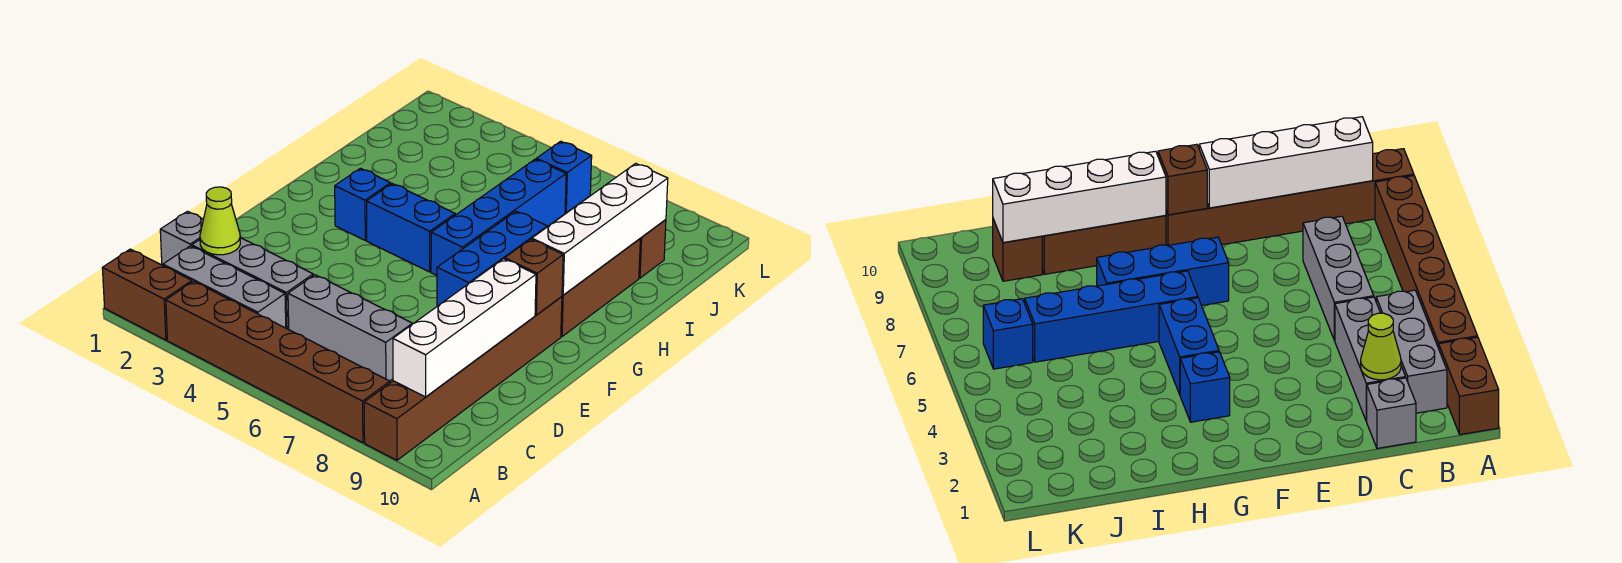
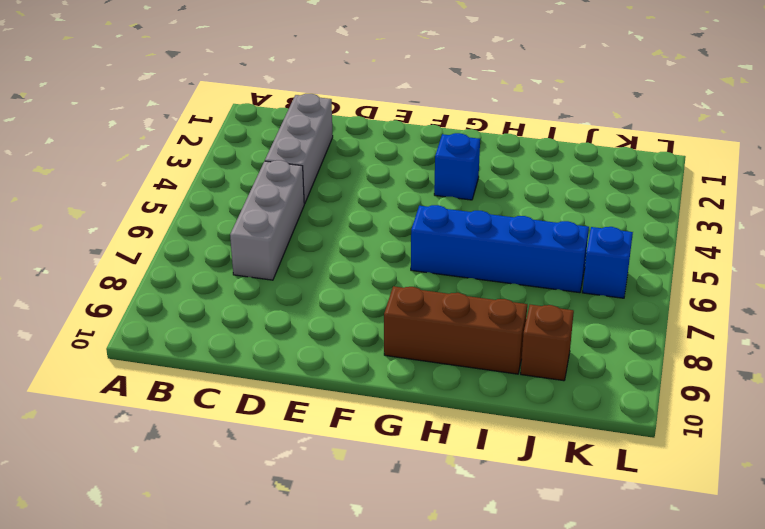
none -> brown brick A1:A2 level 1
none -> brown brick A3:A8 level 1
none -> brown brick A9:F9 level 1

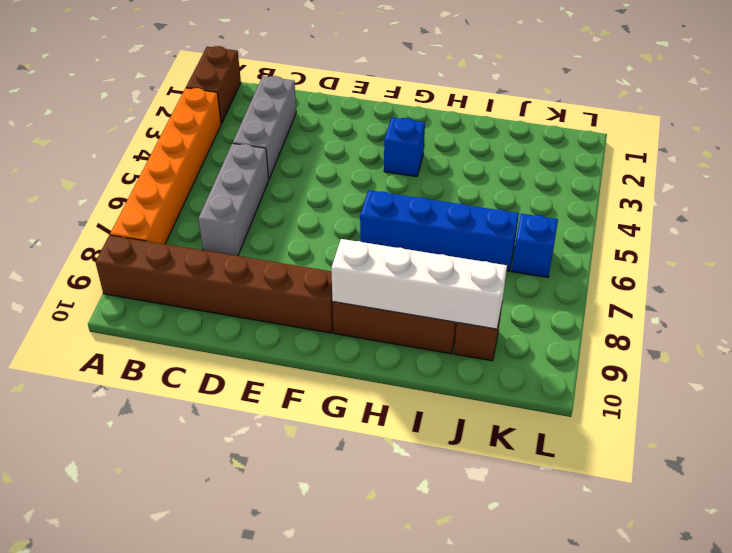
orange brick A3:A8 level 1 -> brown brick A3:A8 level 1
none -> grey brick B2:B4 level 1
none -> grey brick C1 level 1
none -> blue brick F7:H7 level 1

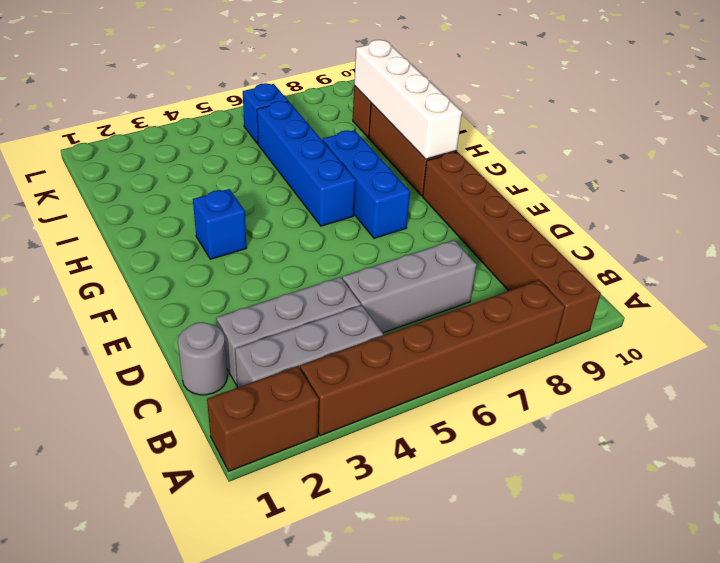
grey round brick C1 level 1 -> grey brick C1 level 1
none -> blue brick G4:G5 level 1
none -> white brick B9:E9 level 2
none -> lime cone C2 level 2

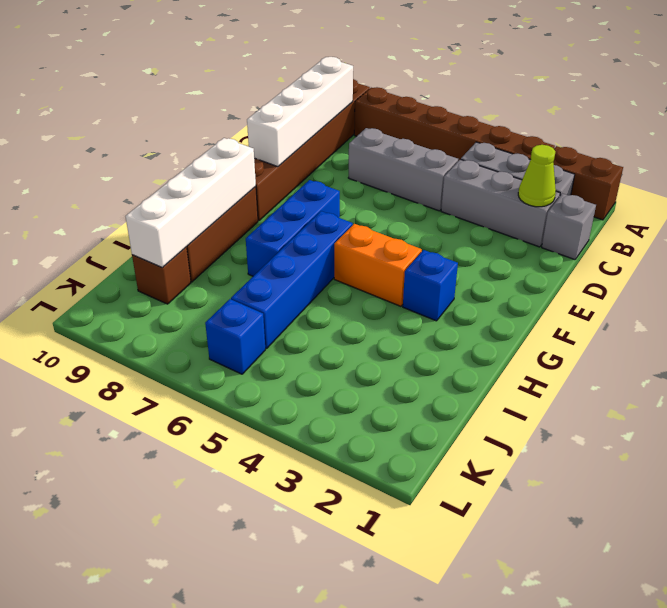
orange brick G4:G5 level 1 -> blue brick G4:G5 level 1
none -> brown brick F9 level 2

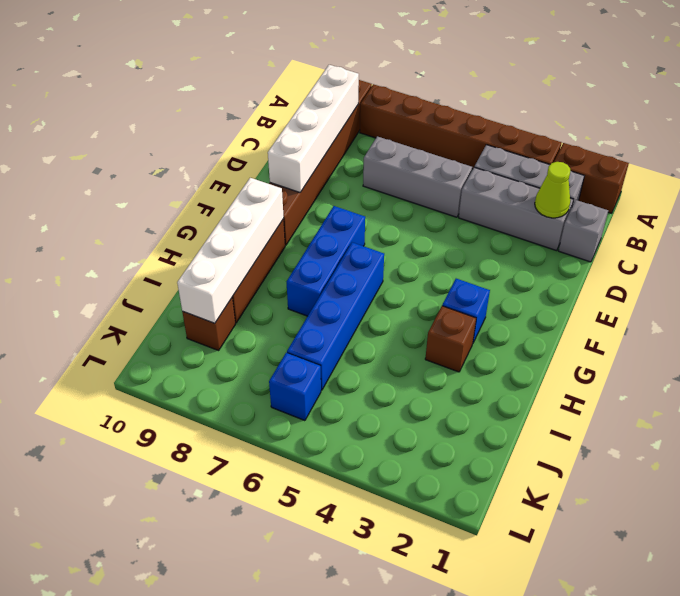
brown brick H3 level 1 -> brown brick F9 level 2
none -> blue brick G4:G5 level 1

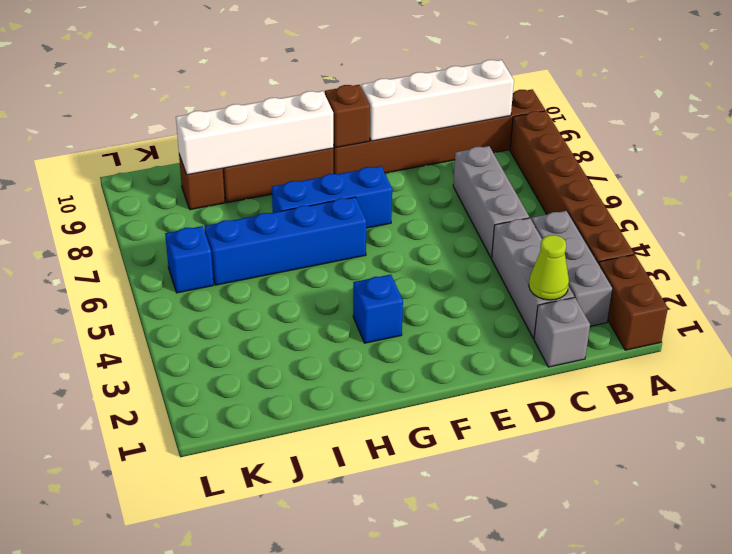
none -> blue brick G4:G5 level 1

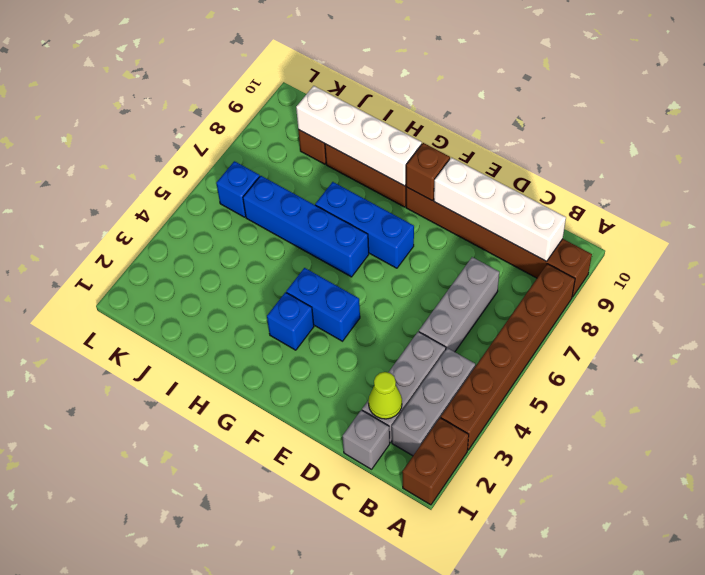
blue brick F4:G4 level 1 -> blue brick G4:G5 level 1

